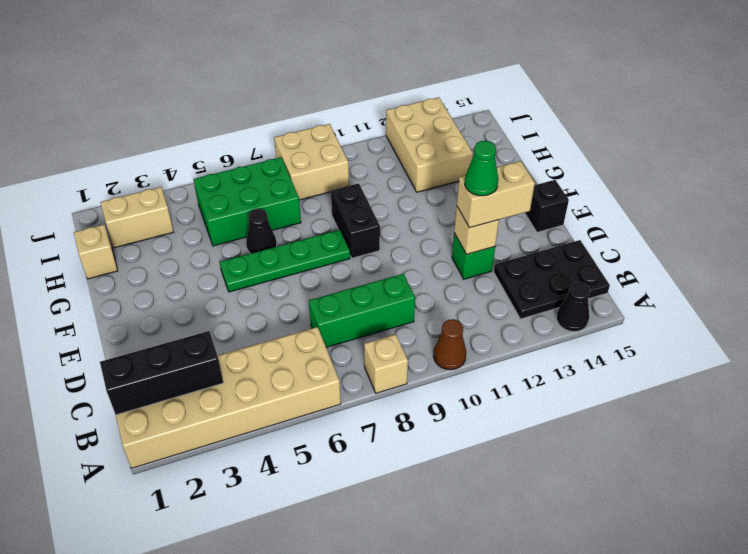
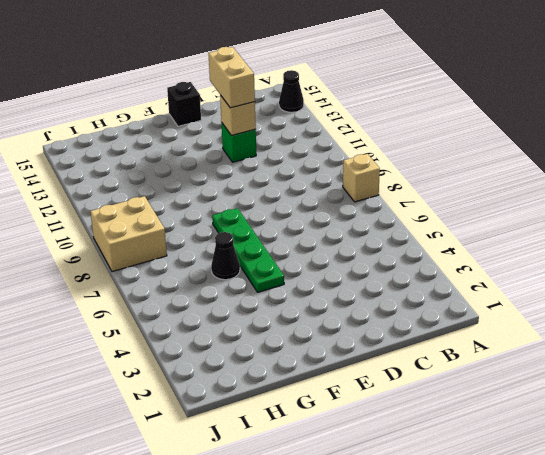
none -> tan brick A1:B6 level 1
none -> brown cone A10 level 1
none -> black plate B13:C15 level 1

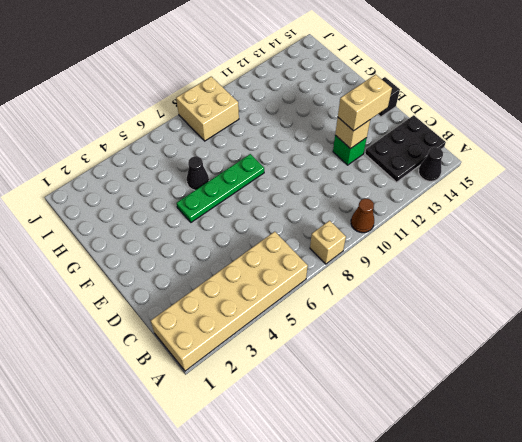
none -> green brick C7:C9 level 1
none -> black brick F9:G9 level 1
none -> tan brick H1 level 1

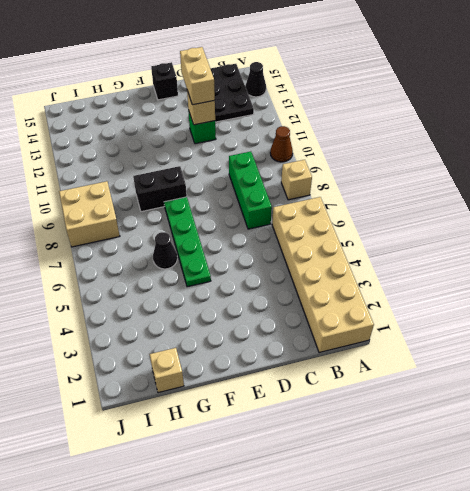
none -> green brick H5:I7 level 1
none -> tan brick H12:J13 level 1
none -> tan brick I2:I3 level 1

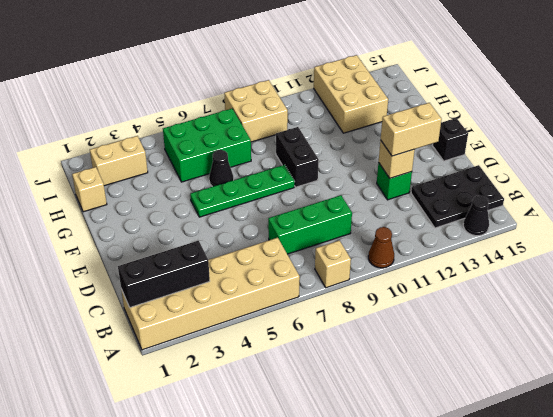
none -> green cone D12 level 4

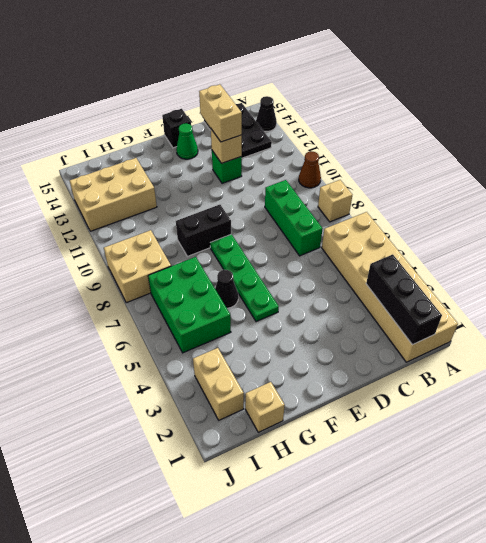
green cone E14 level 1 -> green cone D12 level 4

